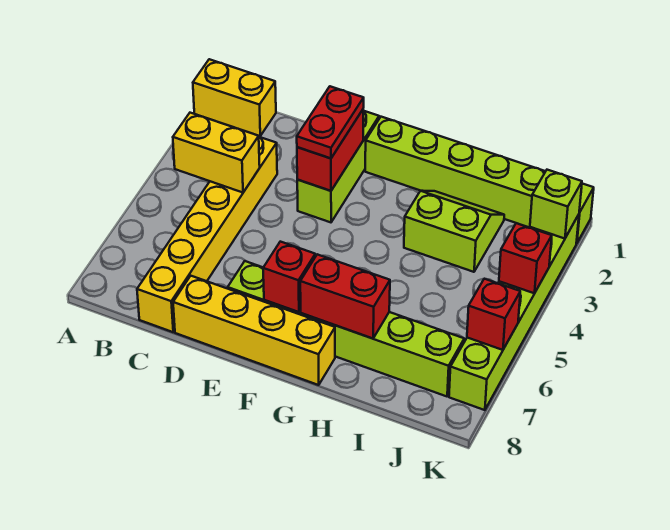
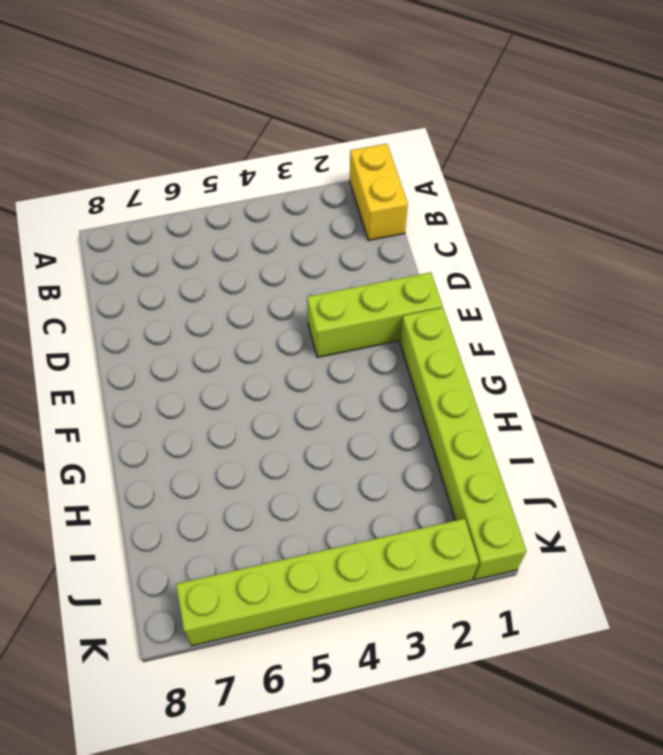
none -> yellow brick C3:C8 level 1
none -> yellow brick D8:G8 level 1
none -> lime brick E7:J7 level 1

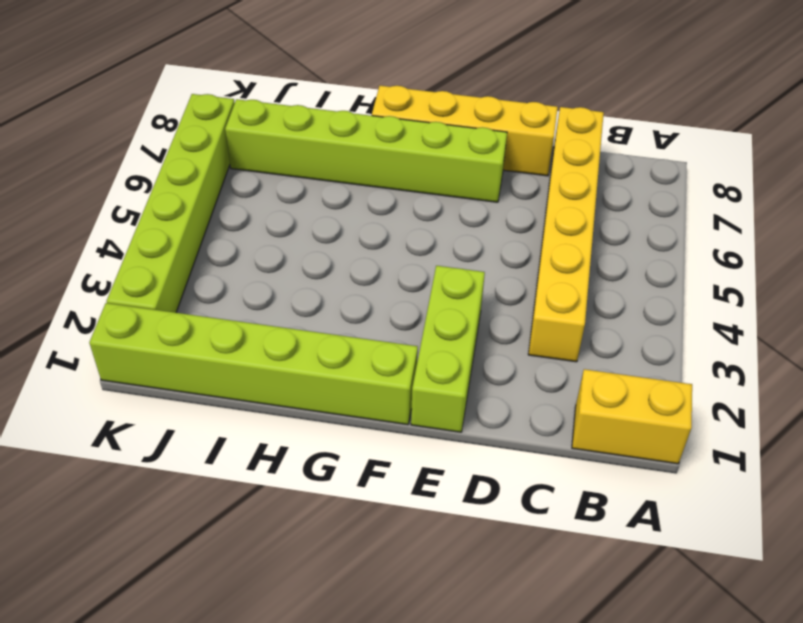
none -> lime slope H2:I3 level 1 top 3
none -> yellow brick B4:C4 level 2
none -> red brick E2:E3 level 2

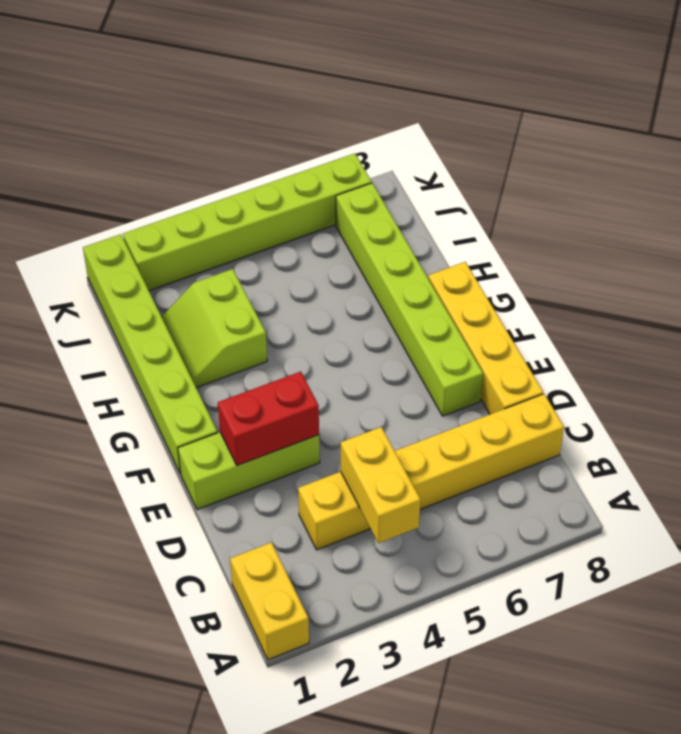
none -> red brick F7 level 2
none -> red brick G7:H7 level 2
none -> lime brick K2 level 2

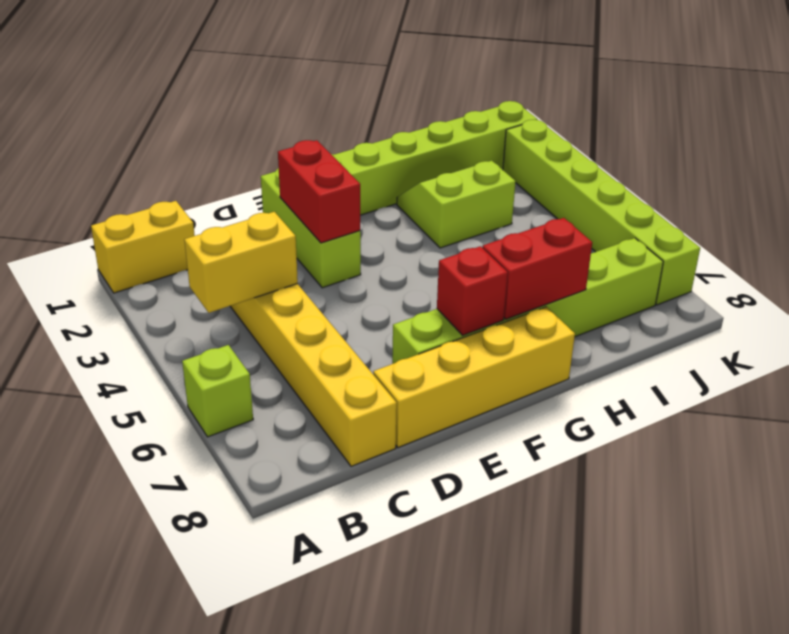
lime brick A6 level 1 -> lime brick K2 level 2
none -> red brick K4 level 2
none -> red brick K6 level 2
none -> red plate E2:E3 level 3

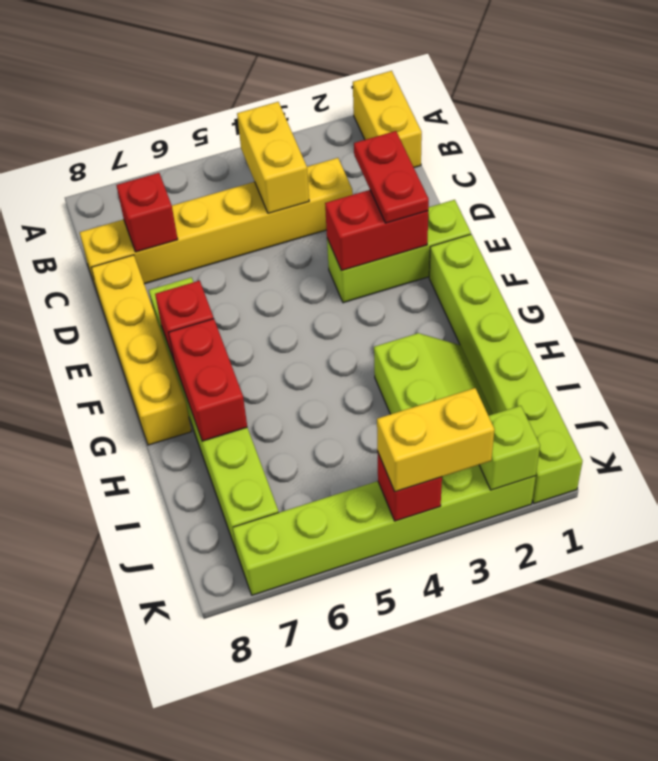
red brick C7 level 2 -> red brick K6 level 2
red plate D2:E2 level 3 -> red plate E2:E3 level 3
yellow brick K3:K4 level 3 -> none

